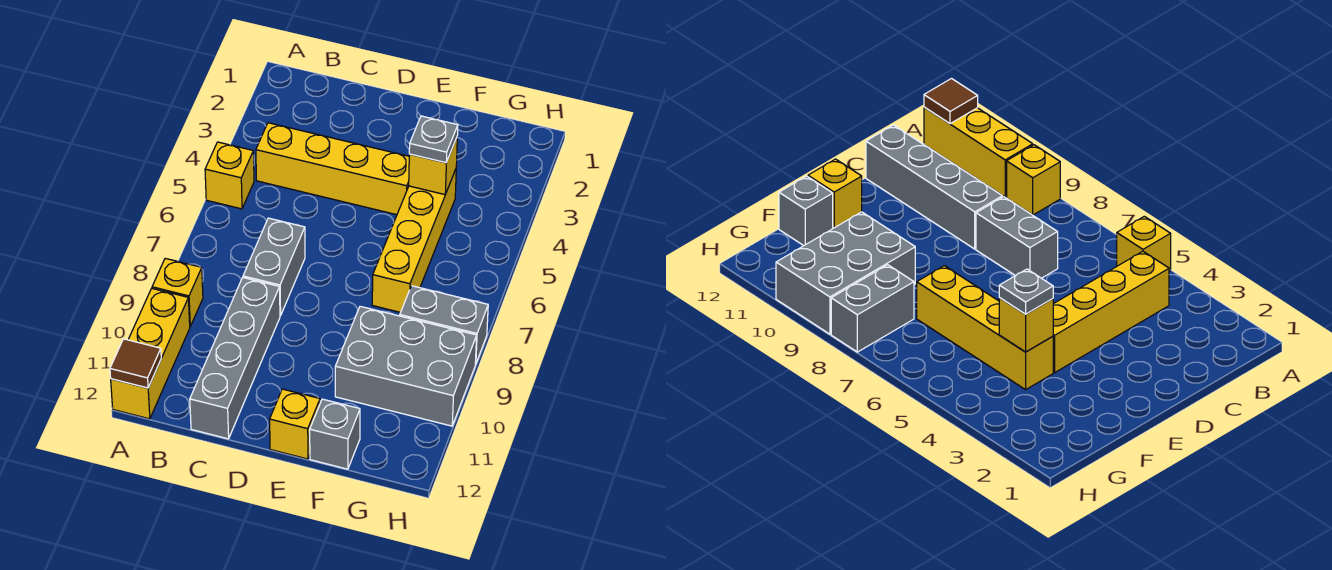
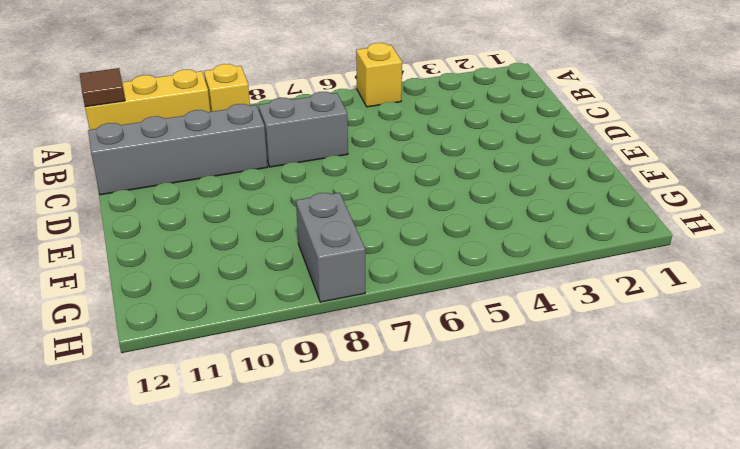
none -> yellow brick B4:E4 level 1
none -> yellow brick E12 level 1
none -> yellow brick F4:F7 level 1

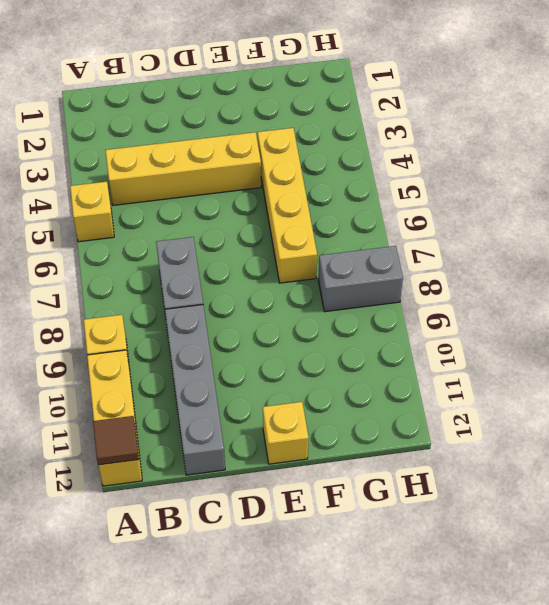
none -> grey brick F9:H10 level 1
none -> grey brick F12 level 1
none -> yellow brick F4 level 2

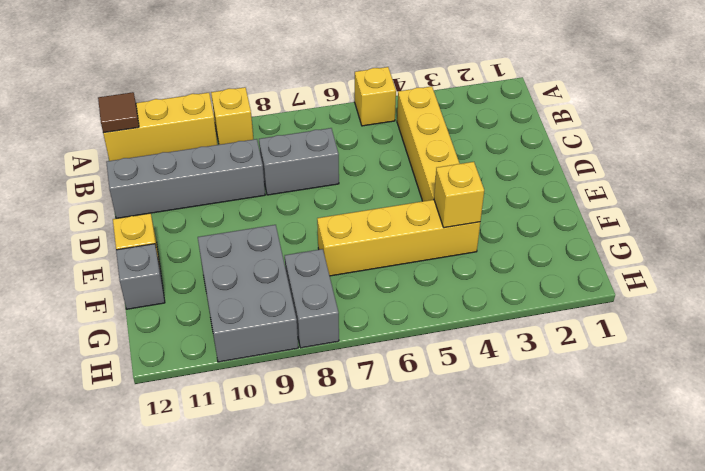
none -> grey plate F4 level 3

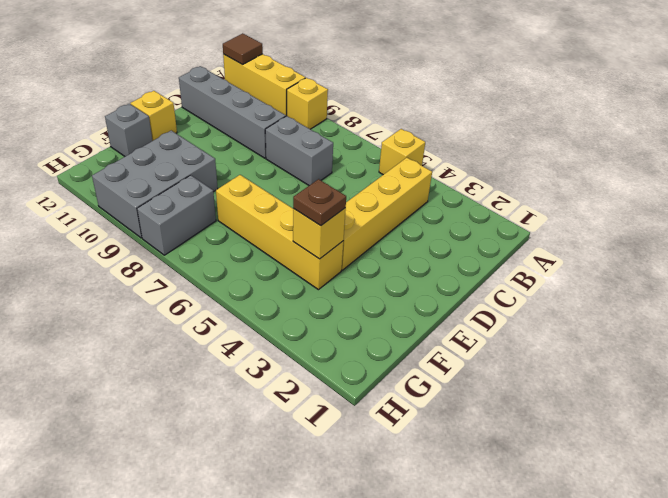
brown plate F4 level 3 -> grey plate F4 level 3

